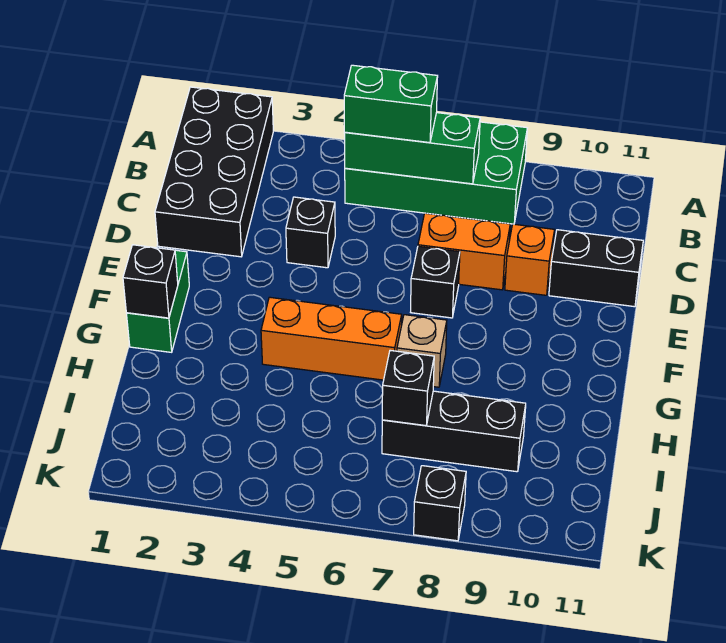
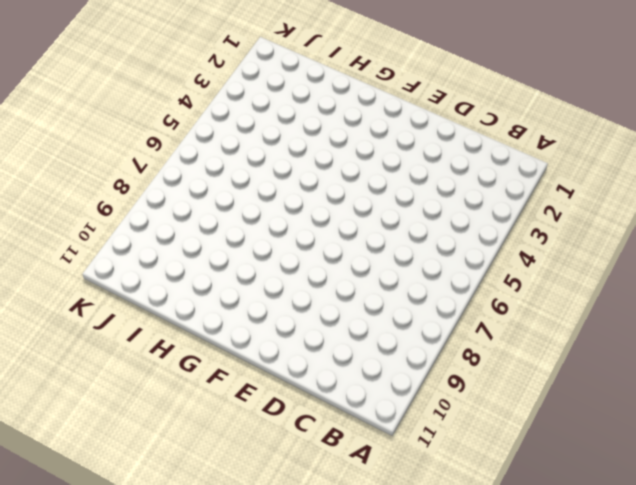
none -> black brick A1:D2 level 1
none -> green brick A5:B8 level 1
none -> black brick D4 level 1

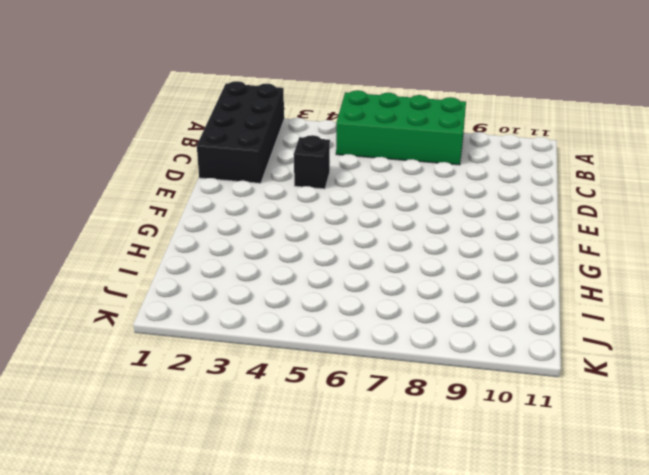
none -> orange brick D7:D8 level 1
none -> orange brick D9 level 1
none -> black brick D10:D11 level 1

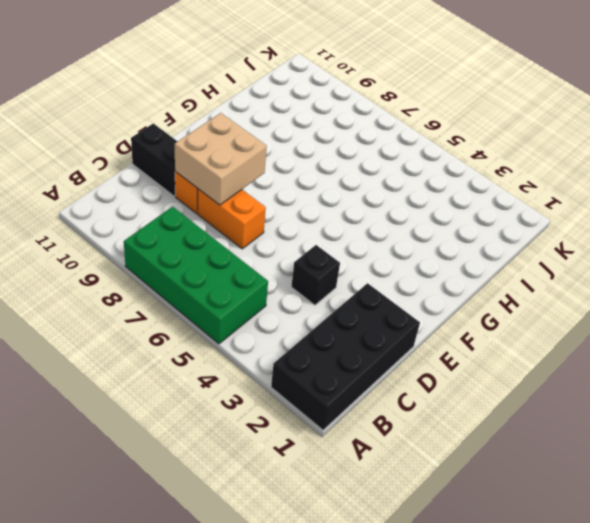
tan brick D8:E9 level 2 -> none
none -> black brick E7 level 1
none -> green brick F1:G1 level 1
none -> orange brick G4:G6 level 1

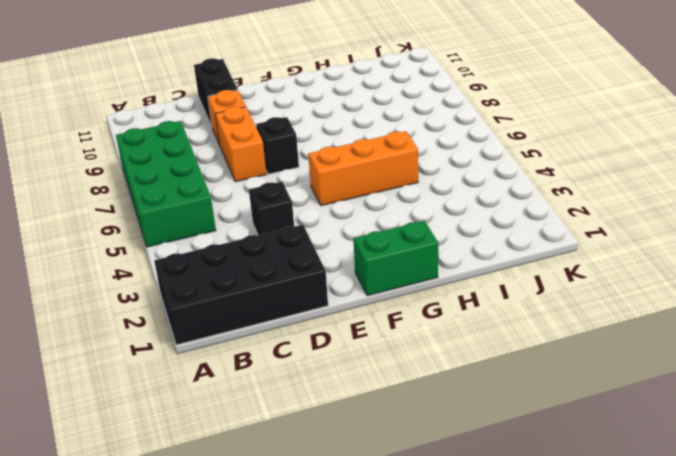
orange brick F5:H5 level 1 -> orange brick G4:G6 level 1
none -> tan brick G7 level 1
none -> black brick I7:I9 level 1
none -> black brick K8 level 1

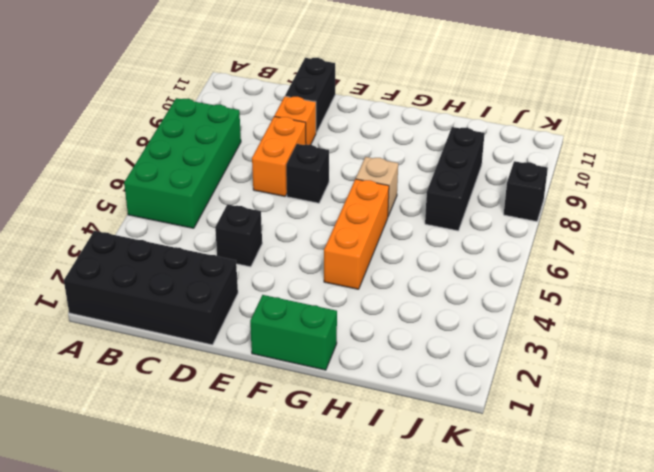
none -> green brick B5:B7 level 2
none -> black brick G1 level 2
none -> black brick I7 level 2

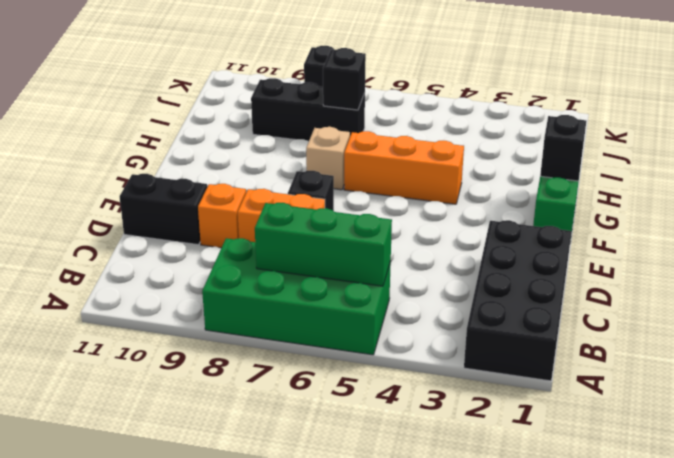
none -> black brick D4 level 1
none -> green brick B5:B6 level 3

